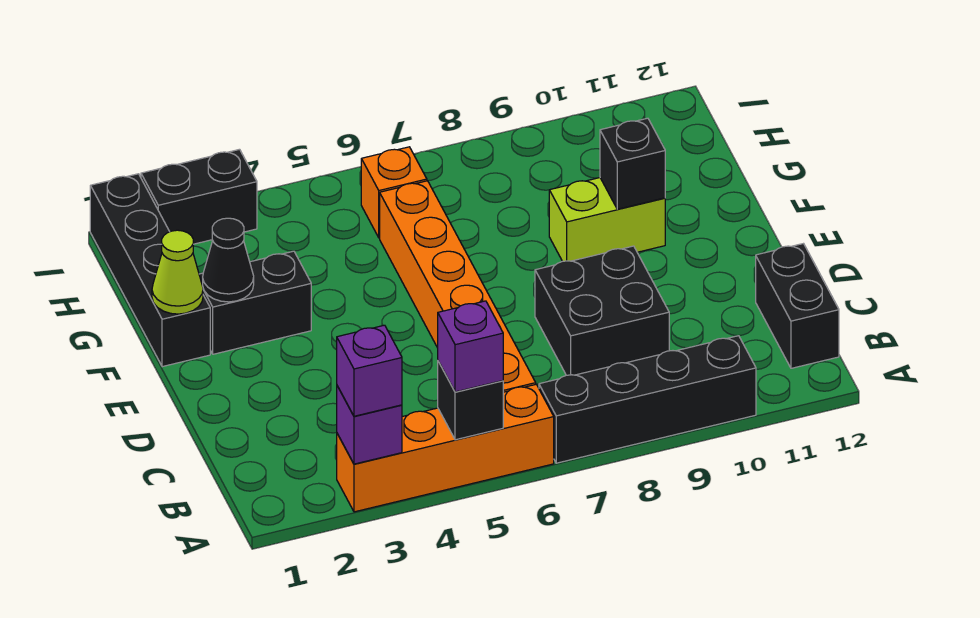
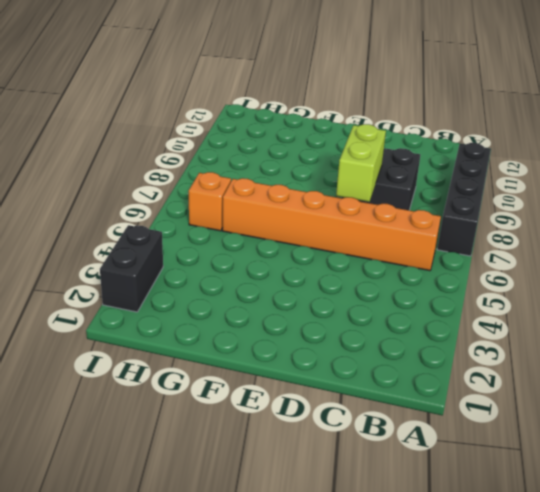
lime brick D7:D8 level 2 -> lime brick F9:F10 level 1
none -> orange brick A3:A6 level 1
none -> black brick B12:C12 level 1
none -> black brick F1:I1 level 1

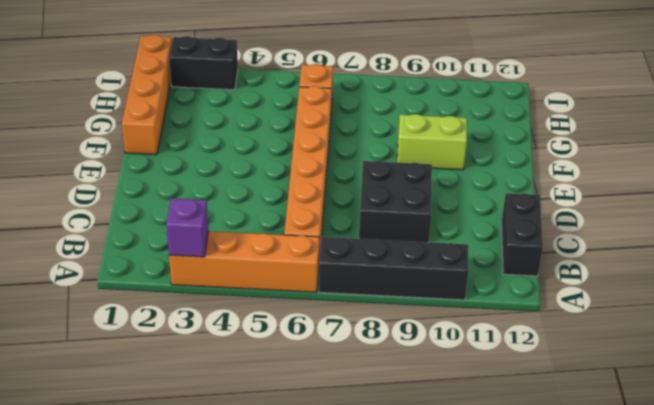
orange brick F1:I1 level 1 -> black brick F1:I1 level 1
none -> black brick F2:F3 level 1
none -> black brick A5 level 2
none -> lime cone F1 level 2

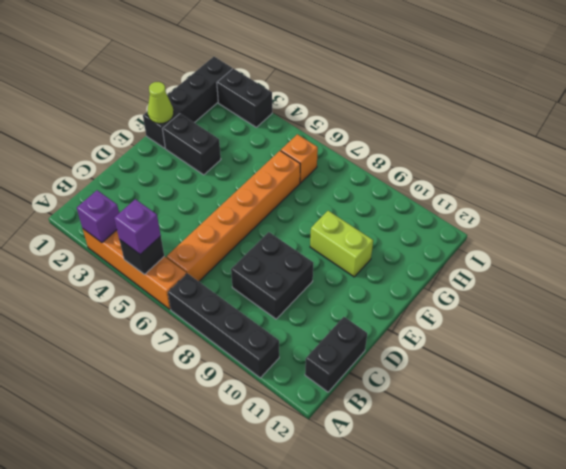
none -> black cone F2 level 2
none -> black brick F10 level 2
none -> purple brick A3 level 3

